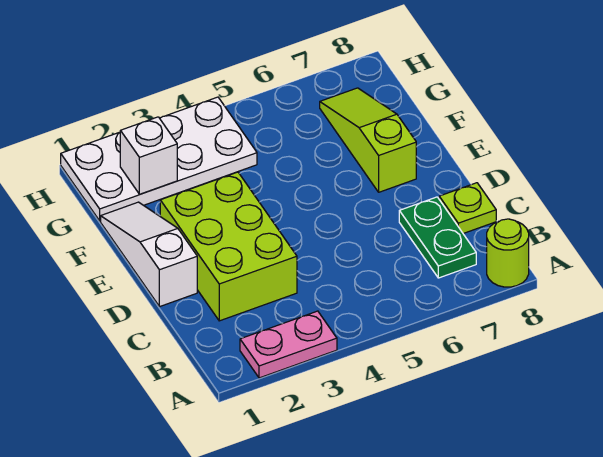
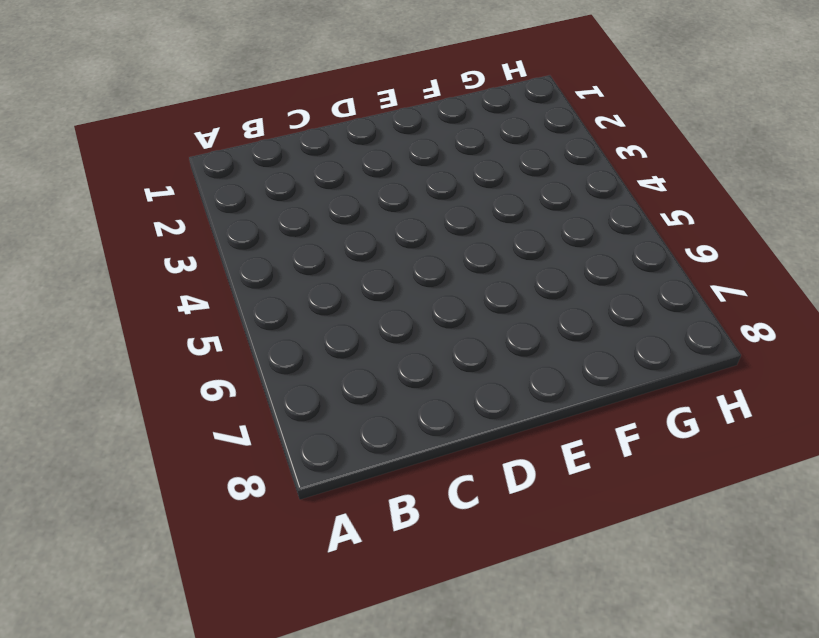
none -> pink plate A2:A3 level 1
none -> lime round brick A8 level 1

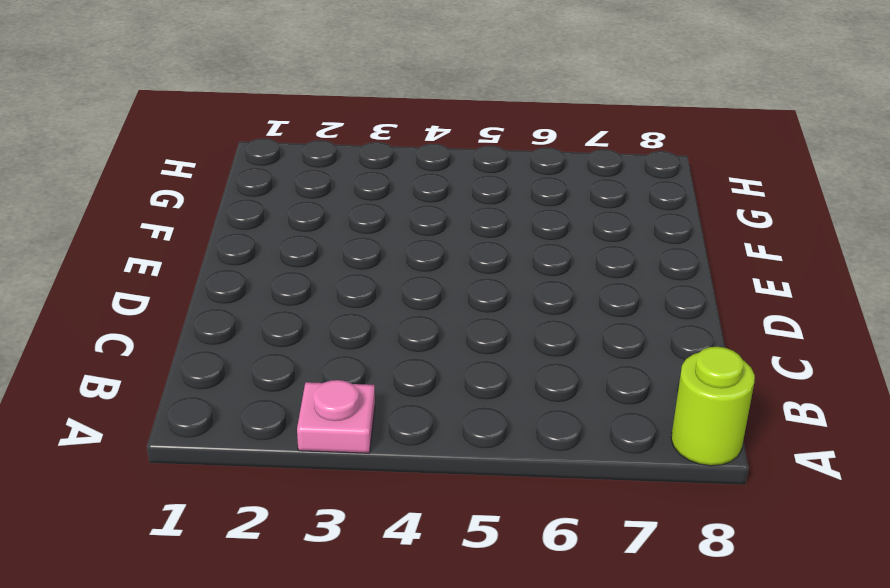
pink plate A3 level 1 -> pink plate A2:A3 level 1
none -> green plate B7:C7 level 1
none -> lime brick C2:E3 level 1

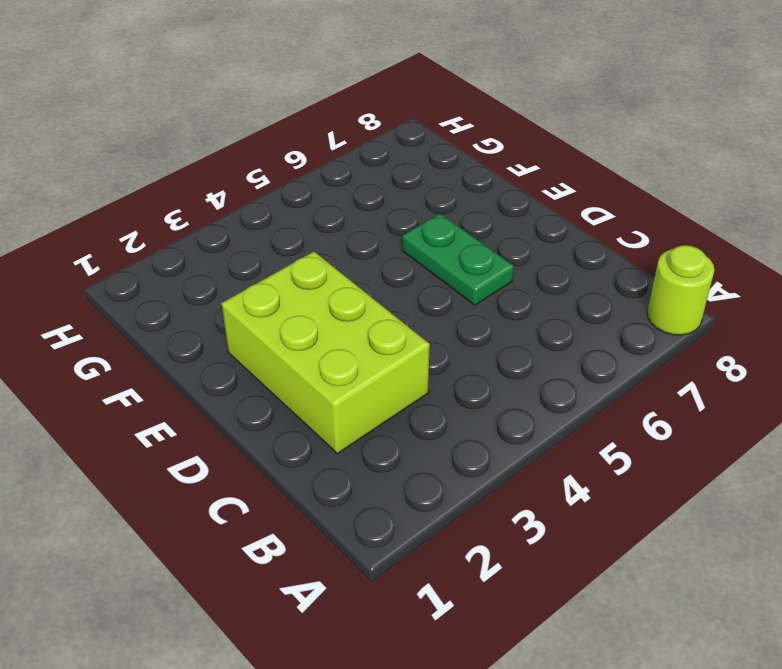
green plate D6:E6 level 1 -> green plate B7:C7 level 1
none -> pink plate A2:A3 level 1
none -> lime plate C8 level 1

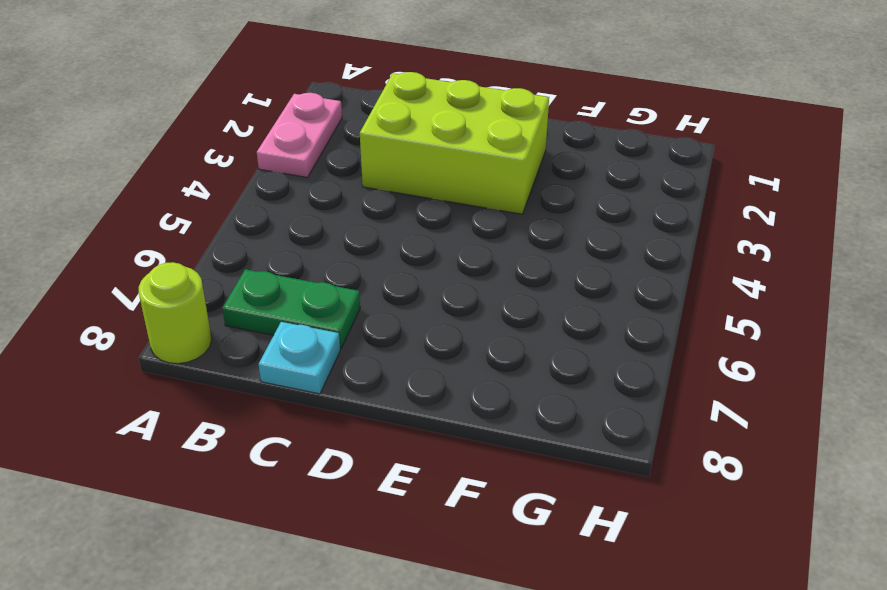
cyan plate C8 level 1 -> lime plate C8 level 1
none -> white slope D1:F1 level 1 top D
none -> lime slope E7:G7 level 1 top E

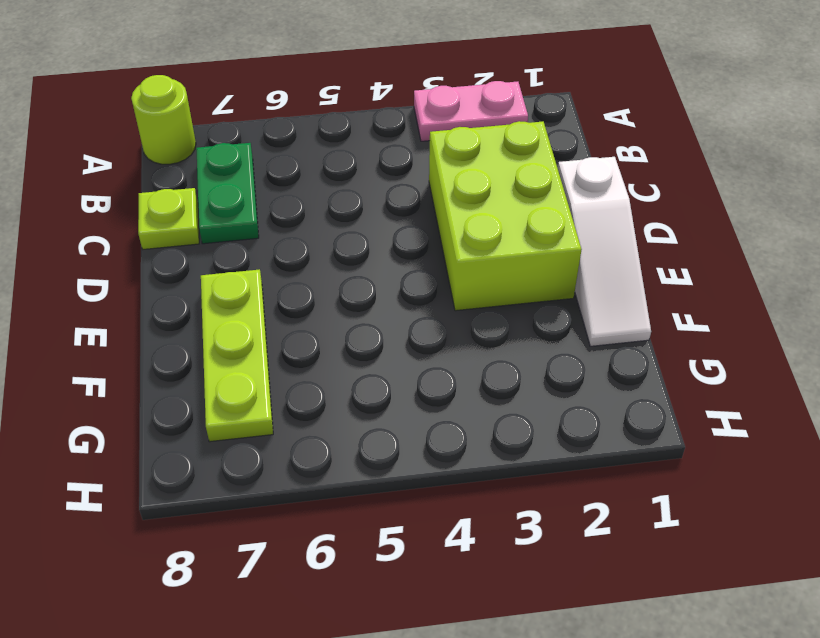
lime plate E7:G7 level 1 -> lime slope E7:G7 level 1 top E
none -> white plate G1:H4 level 1
none -> white brick G2 level 2

